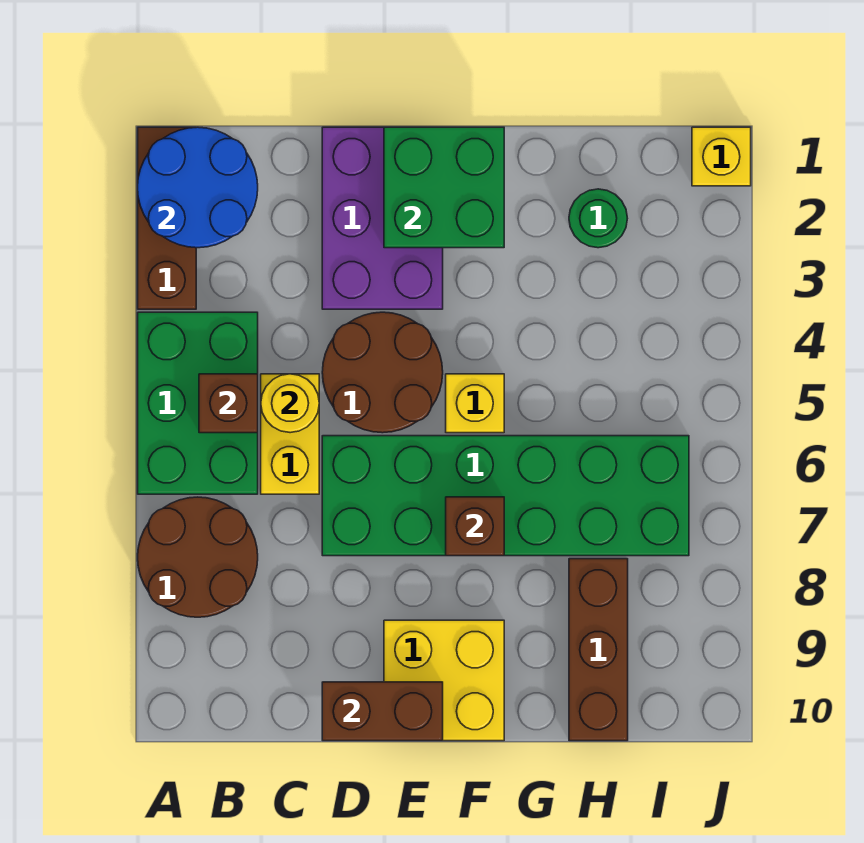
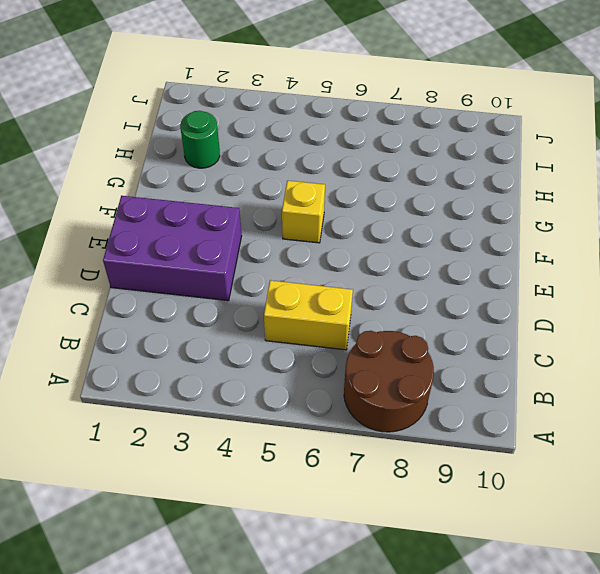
none -> brown brick A1:A3 level 1
none -> green brick A4:B6 level 1
none -> brown round brick D4:E5 level 1

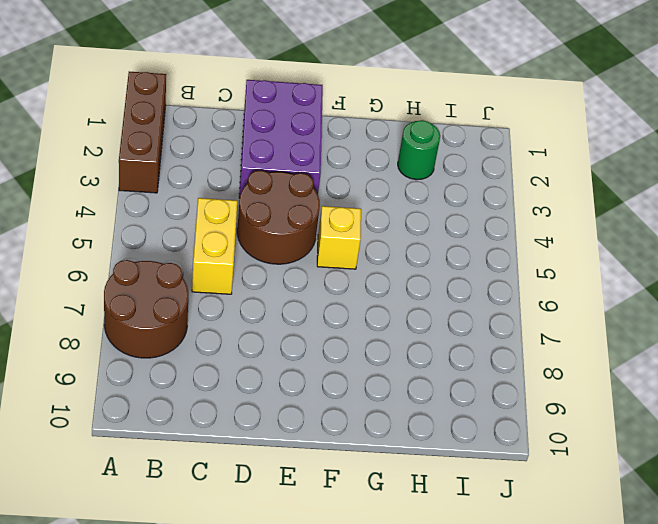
none -> green brick A4:B6 level 1
none -> green brick D6:I7 level 1
none -> yellow brick E9:F10 level 1

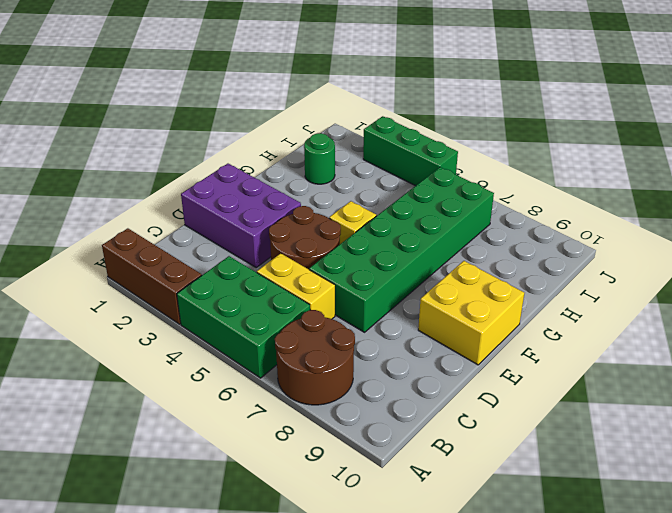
green brick J3:J5 level 1 -> none
none -> brown brick H8:H10 level 1
none -> yellow brick J1 level 1
none -> blue round brick A1:B2 level 2

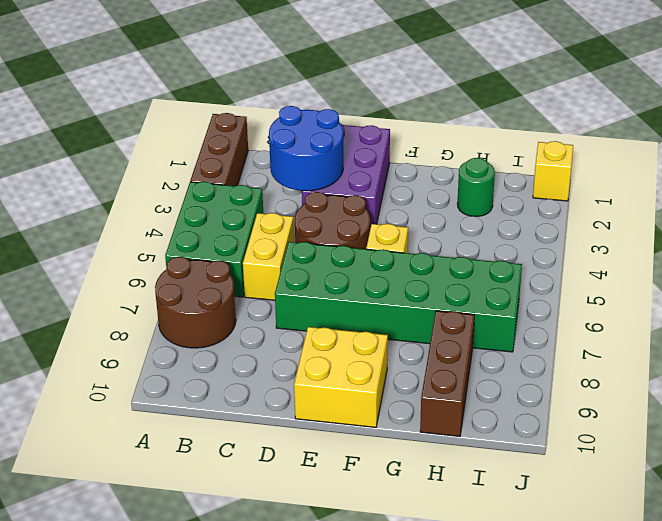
blue round brick C2:D3 level 2 -> blue round brick A1:B2 level 2
none -> brown brick B5 level 2
none -> yellow round brick C5 level 2
none -> brown brick D10:E10 level 2

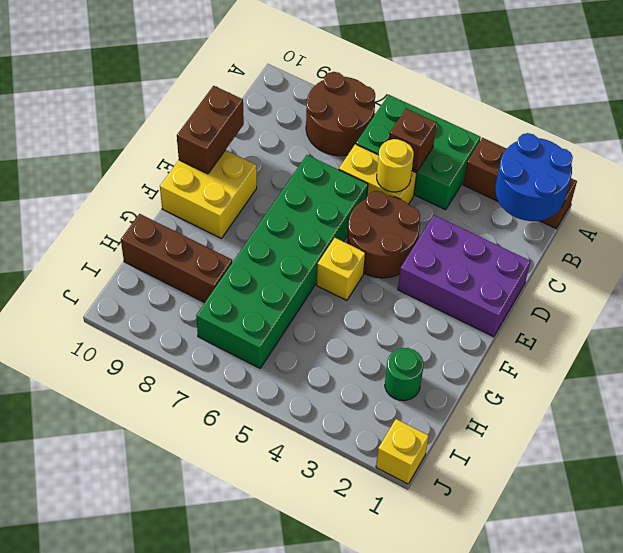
none -> green brick E1:F2 level 2
none -> brown brick F7 level 2

